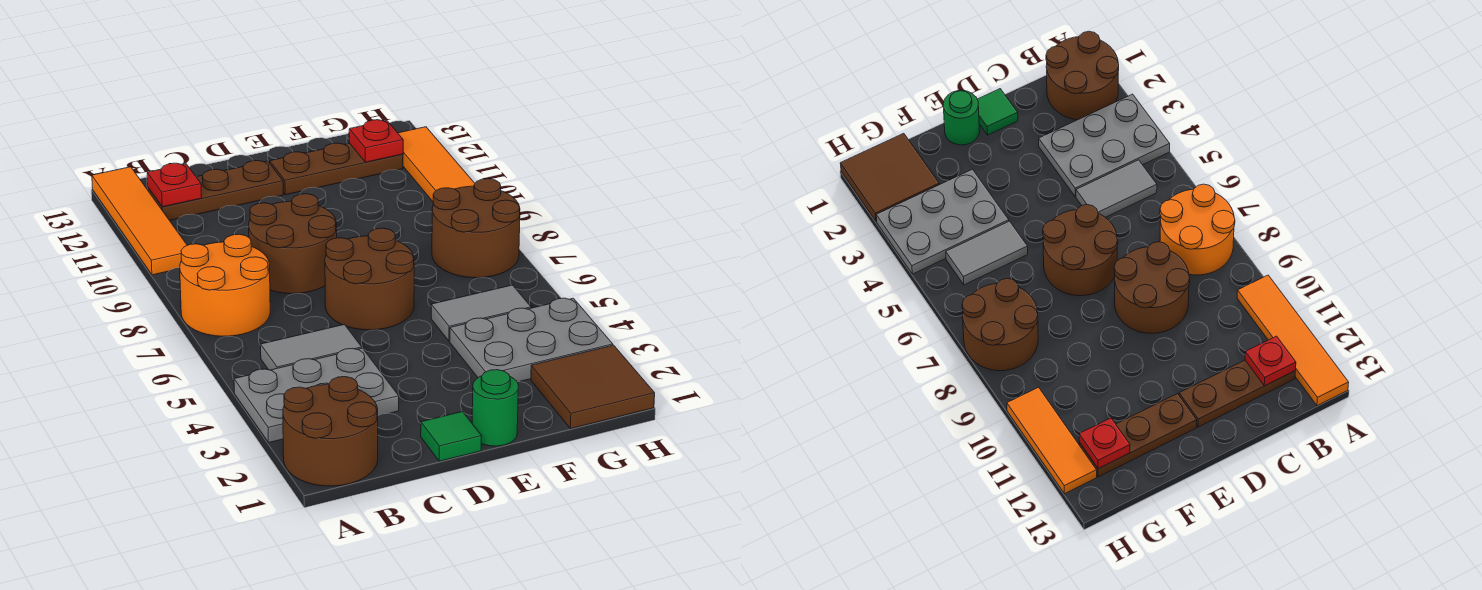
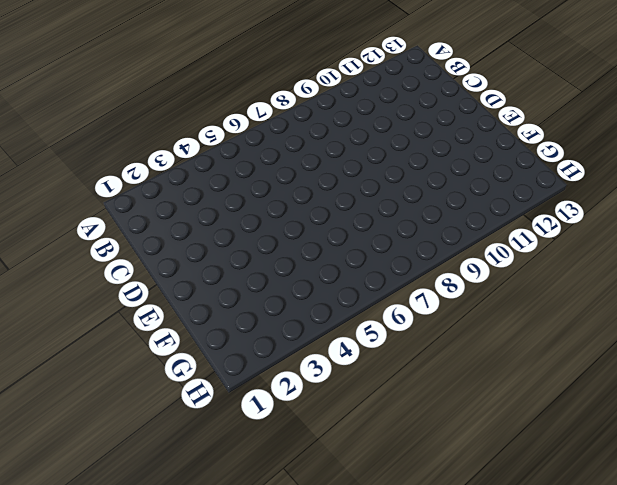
none -> brown round brick A1:B2 level 1
none -> grey plate A3:C4 level 1
none -> orange round brick A7:B8 level 1

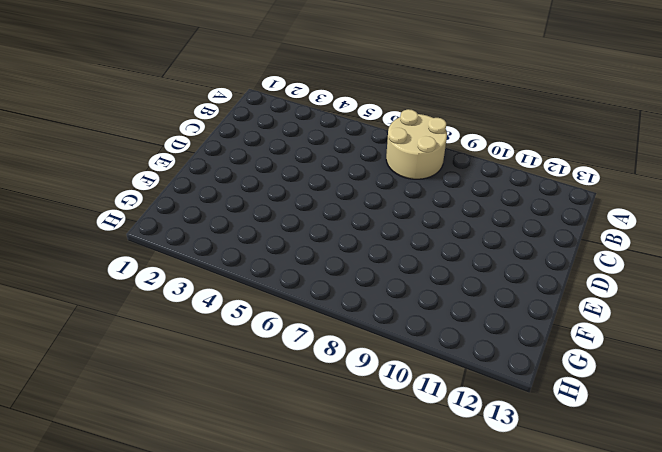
tan round brick A7:B8 level 1 -> orange round brick A7:B8 level 1
none -> brown round brick A1:B2 level 1
none -> grey plate A3:C4 level 1
none -> orange tile A10:A13 level 1

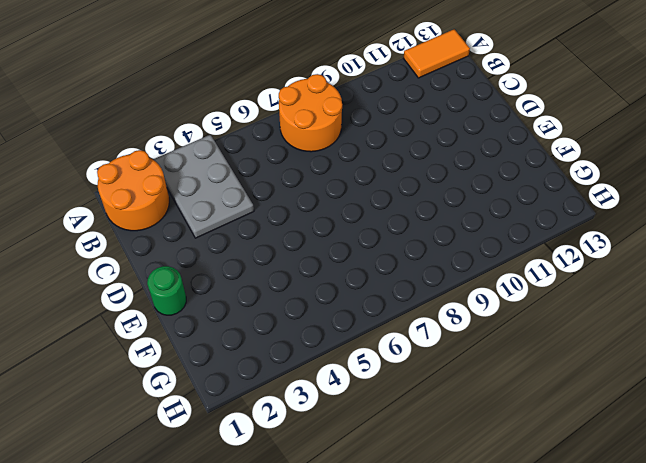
orange round brick A1:B2 level 1 -> brown round brick A1:B2 level 1
orange tile A12:A13 level 1 -> orange tile A10:A13 level 1
none -> grey tile B5:C5 level 1
none -> brown plate B12:D12 level 1
none -> brown round brick C8:D9 level 1

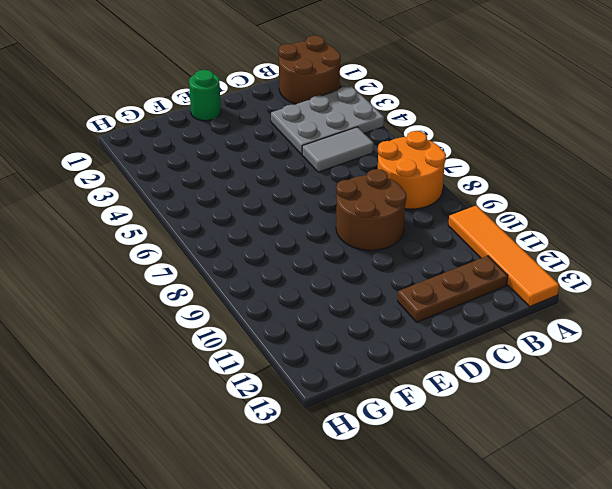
none -> green tile D1 level 1
none -> brown round brick D6:E7 level 1
none -> brown plate E12:G12 level 1

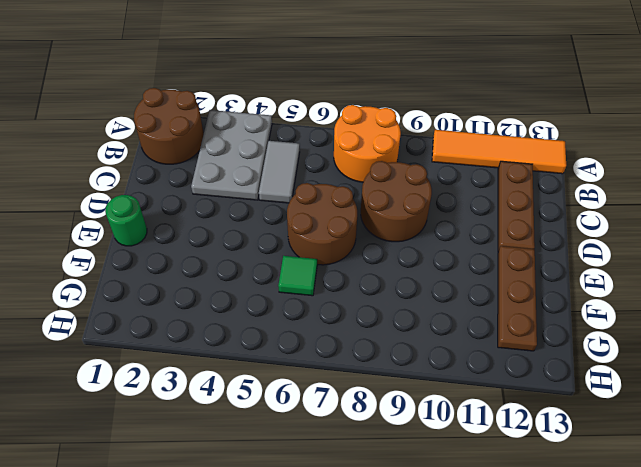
green tile F6 level 1 -> green tile D1 level 1
none -> grey plate F3:H4 level 1
none -> grey tile F5:G5 level 1
none -> brown tile G1:H2 level 1

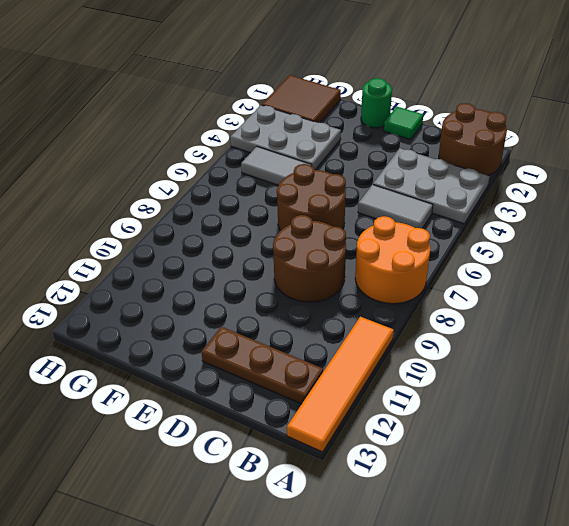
none -> brown plate E12:G12 level 1
none -> brown round brick G7:H8 level 1
none -> orange tile H10:H12 level 1

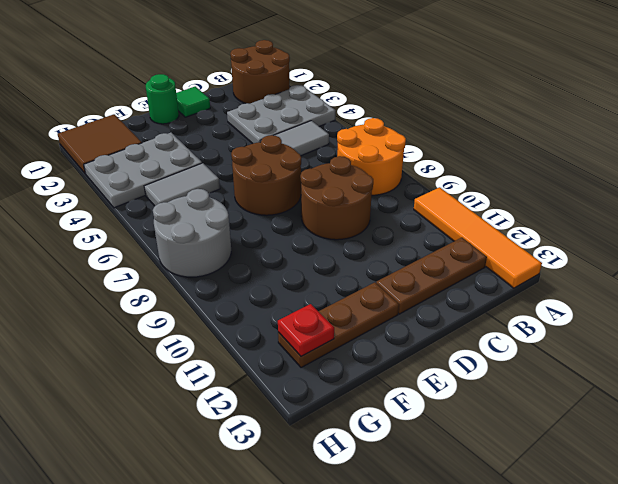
grey round brick G7:H8 level 1 -> brown round brick G7:H8 level 1
none -> orange tile H10:H12 level 1
none -> red plate B12 level 2

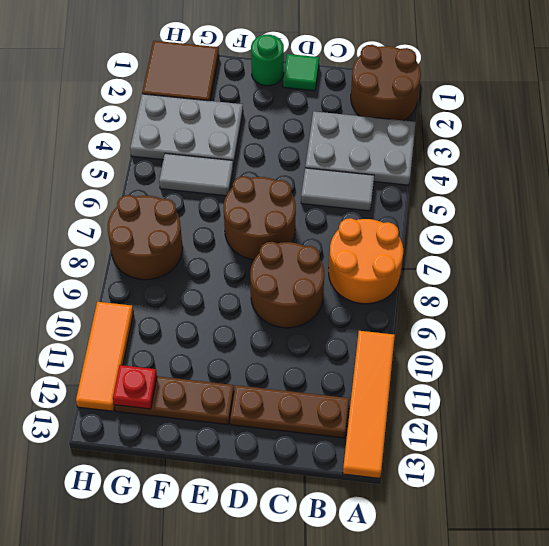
none -> red plate B12 level 2

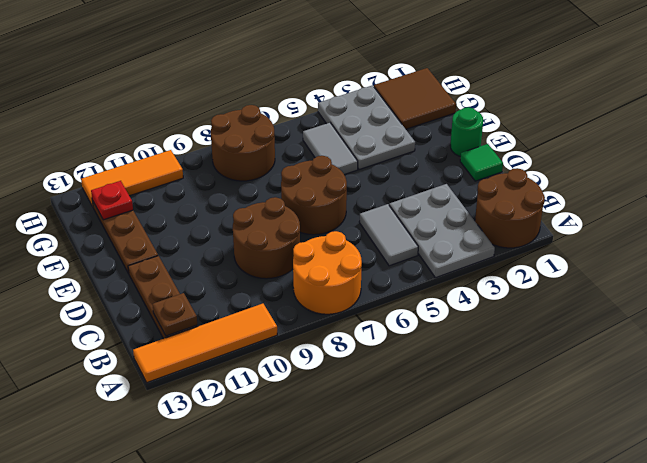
brown plate B12 level 2 -> red plate B12 level 2

